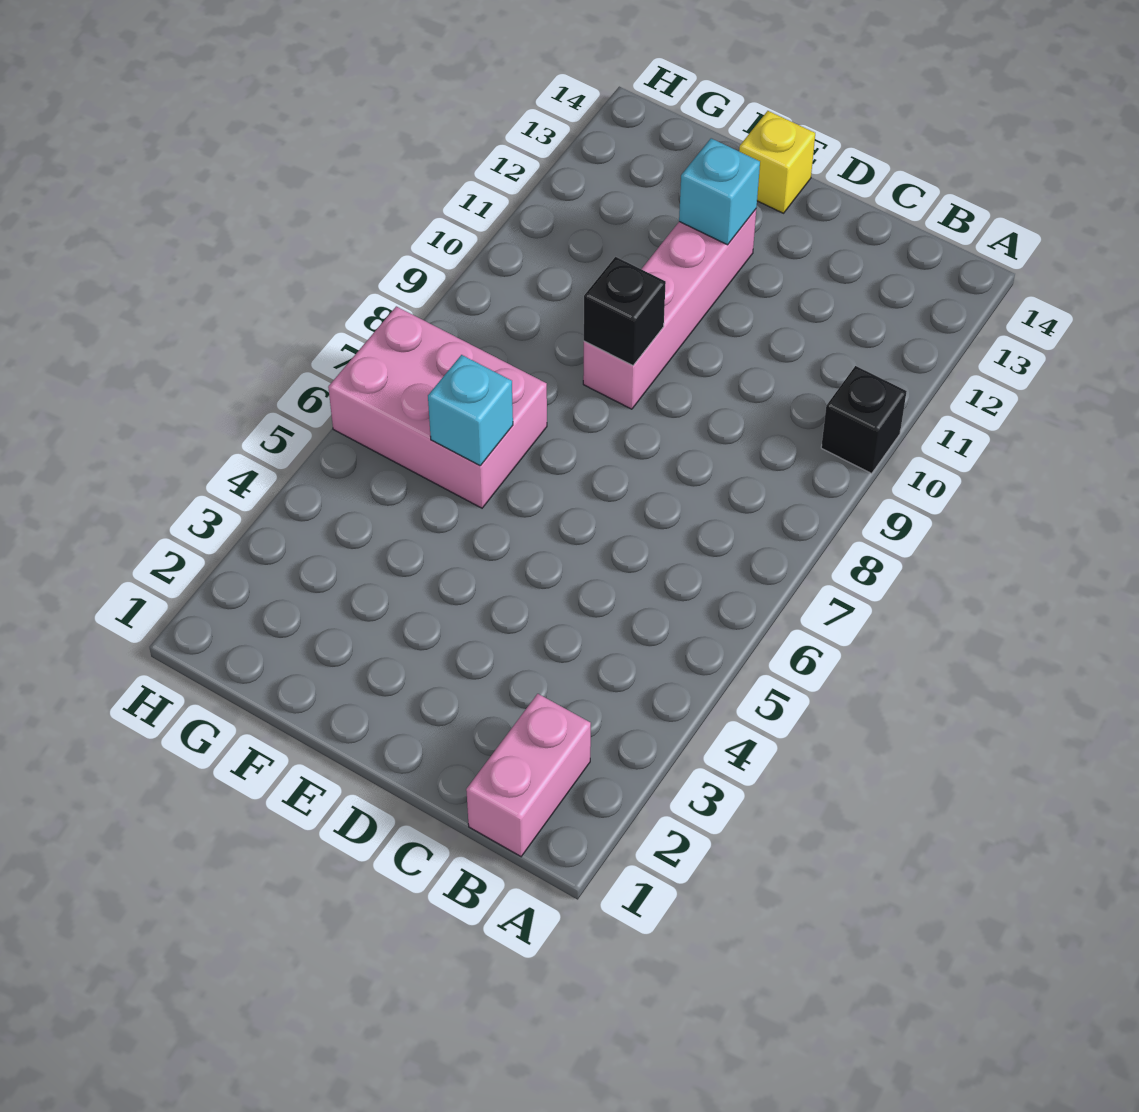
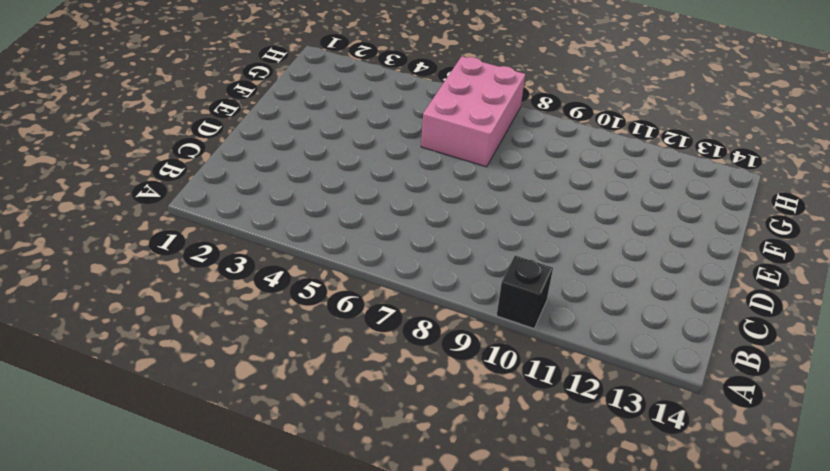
none -> pink brick B1:B2 level 1
none -> pink brick E9:E12 level 1

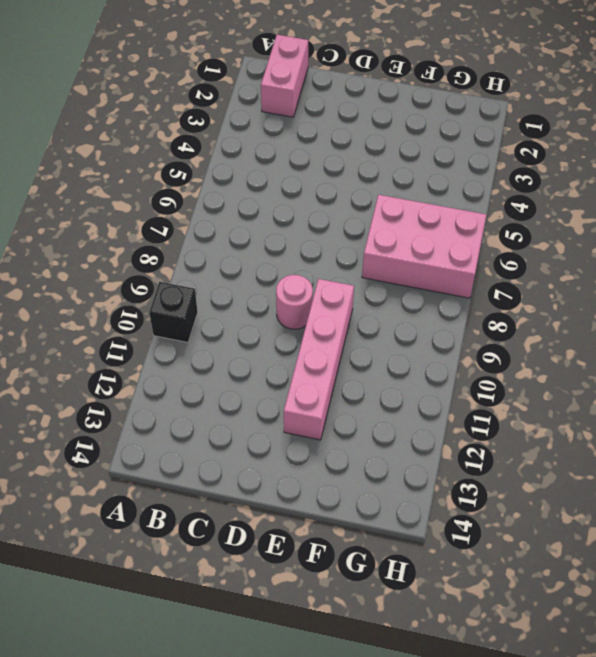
pink round brick D9 level 1 -> none
none -> yellow brick E14 level 1
none -> black brick E9 level 2

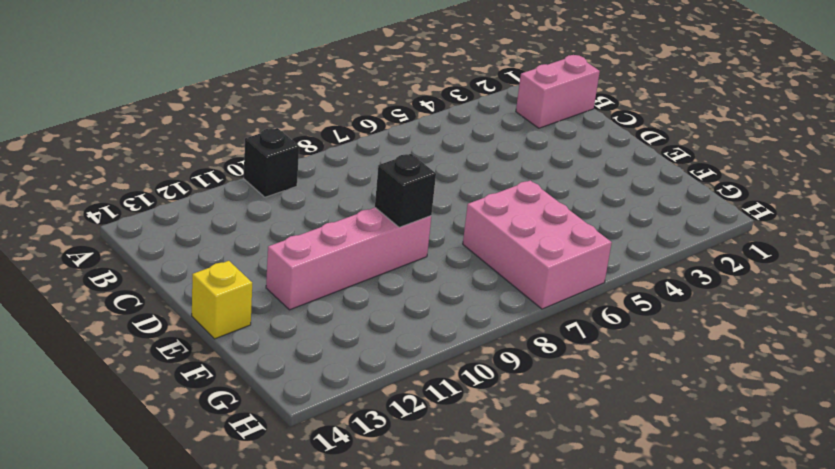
none -> cyan brick E12 level 2
none -> cyan brick F6 level 2

